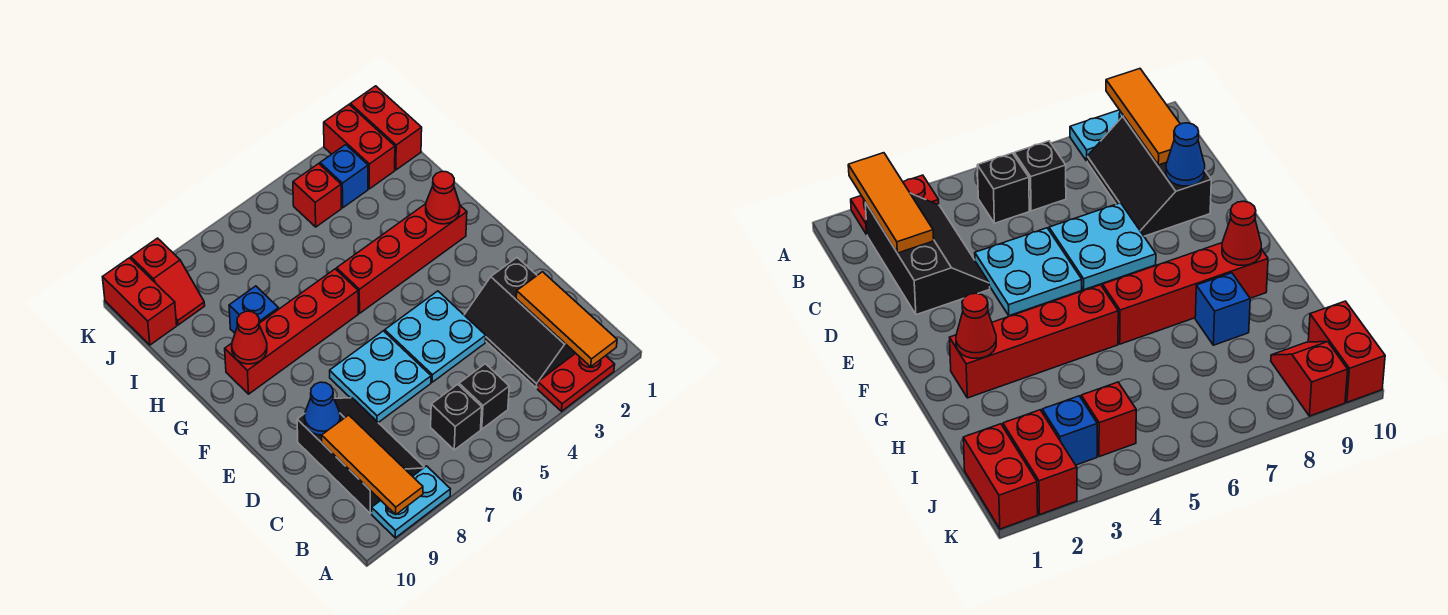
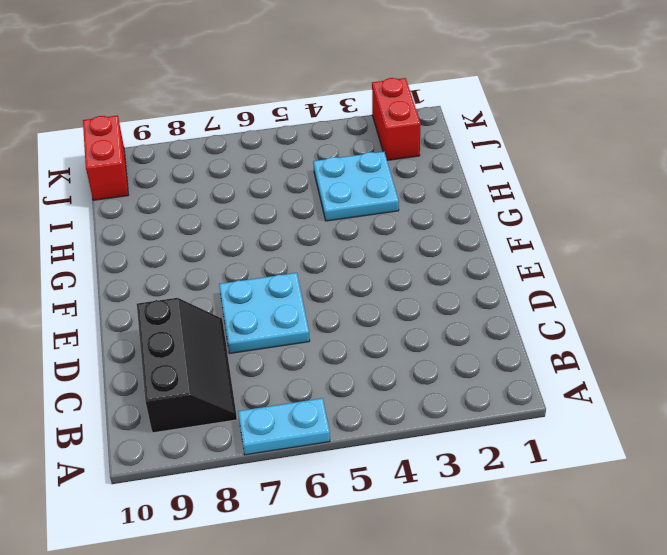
cyan plate A6:A7 level 1 -> cyan plate A8:A9 level 1
cyan plate H3:I4 level 1 -> cyan plate D4:E5 level 1
none -> red plate A2:A3 level 1
none -> black slope B2:D3 level 1 top 2
none -> black brick B5 level 1

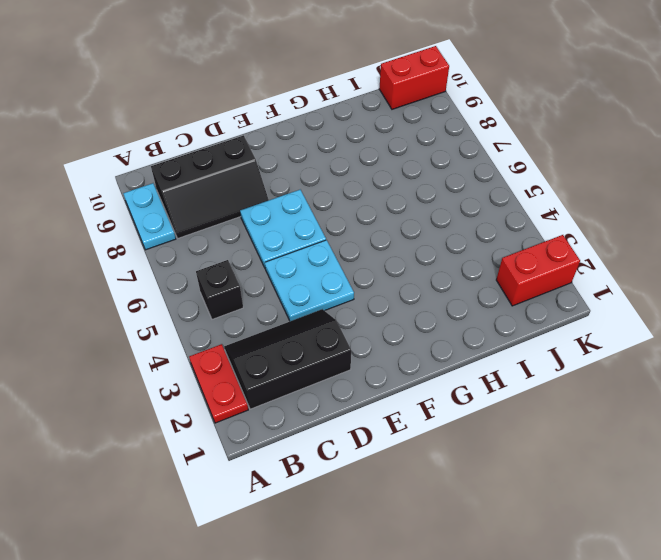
none -> black brick B6 level 1
none -> red brick G2:G5 level 1
none -> red brick G6:G9 level 1

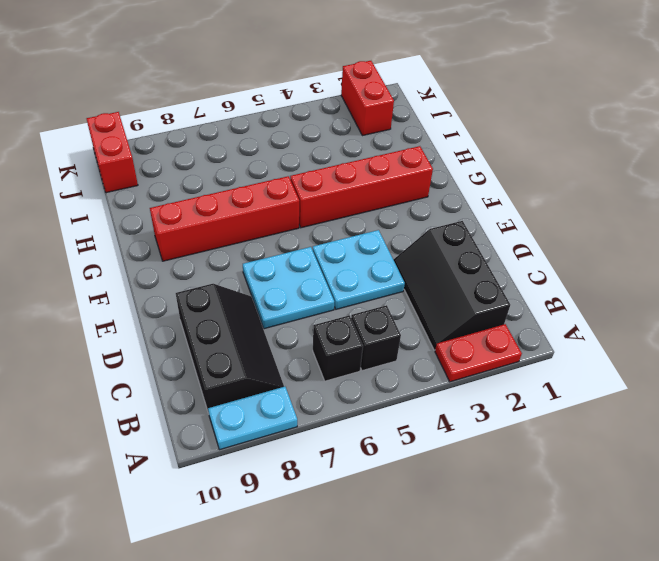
none -> blue brick H8 level 1
none -> red brick J1:K1 level 1
none -> blue brick J3 level 1

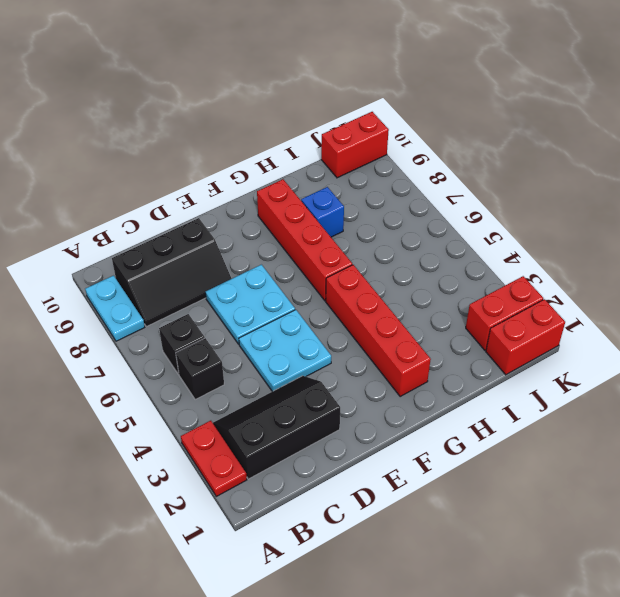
none -> blue brick J3 level 1
none -> red brick J4 level 1
none -> red slope J9:K9 level 1 top K

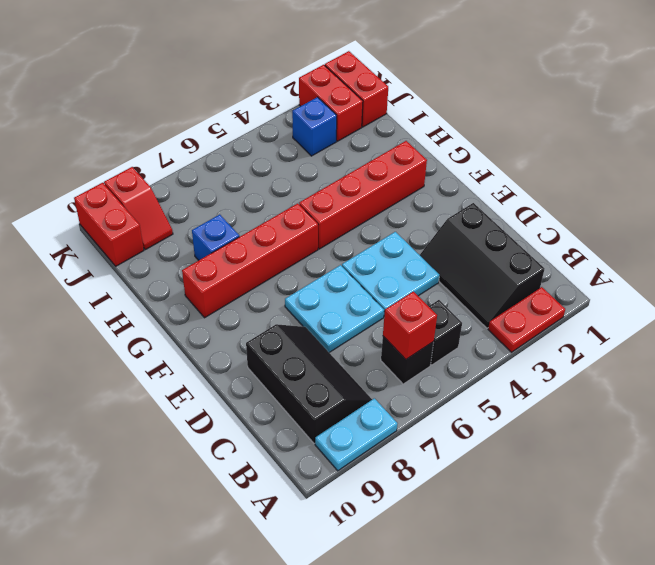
red brick B6 level 2 -> red brick J4 level 1
none -> orange tile A2:C2 level 2
none -> orange tile A9:C9 level 2
none -> blue cone D9 level 2

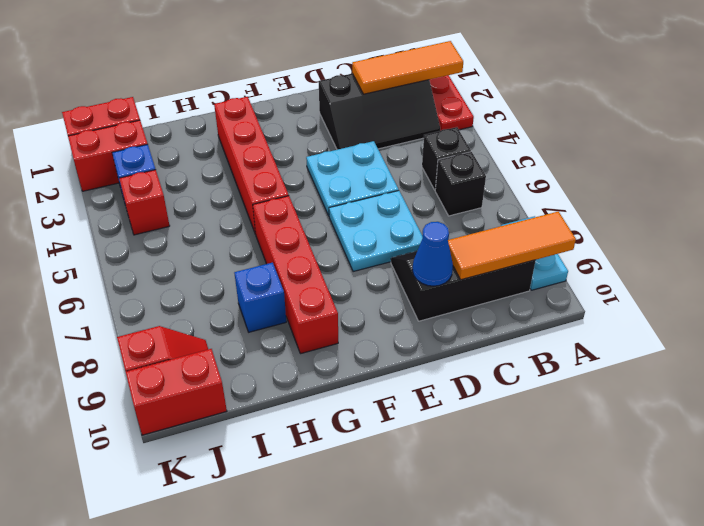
none -> red cone G2 level 2
none -> red cone G9 level 2

